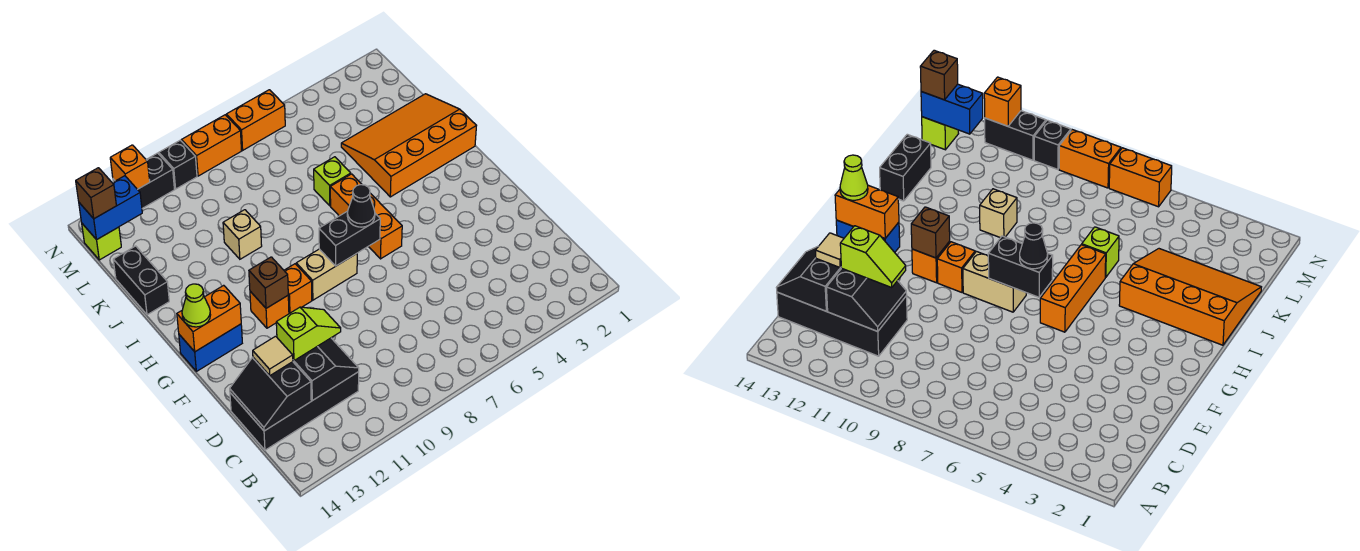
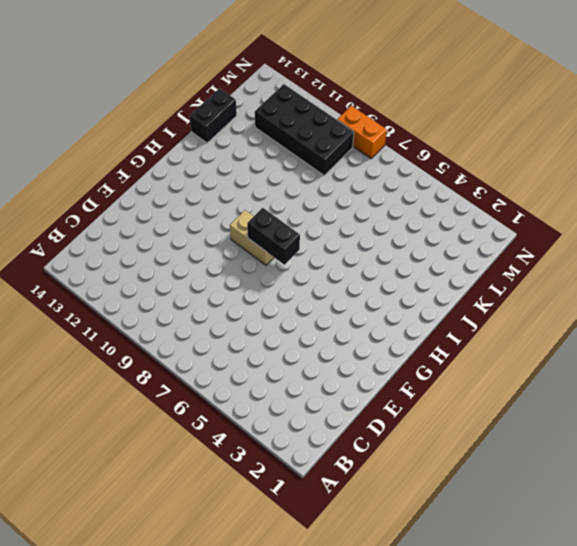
black brick L9:M12 level 1 -> black brick C11:D14 level 1
none -> orange brick G6:I6 level 1
none -> orange brick G10 level 1
none -> orange brick G11 level 1

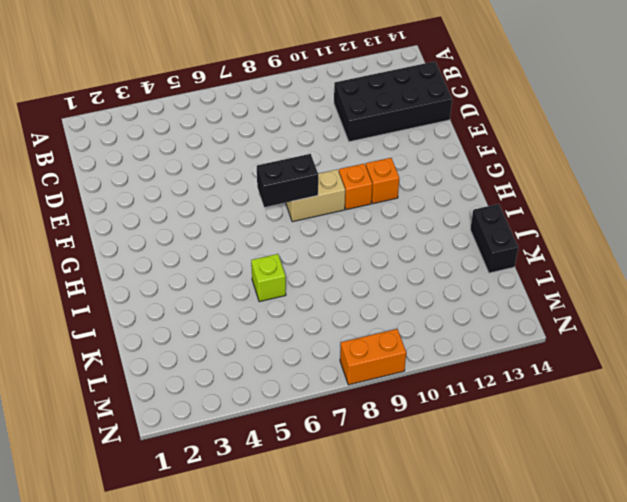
none -> orange brick G6:I6 level 1
none -> blue brick G13:G14 level 1
none -> orange slope I1:K4 level 1 top I

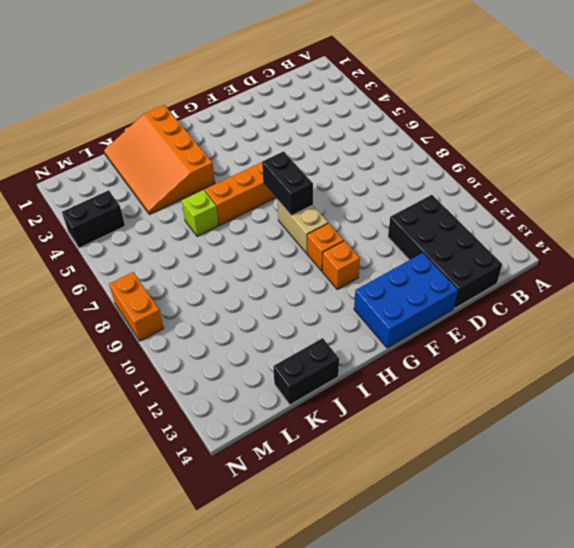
blue brick E13:G14 level 1 -> blue brick G13:G14 level 1
black brick M4:N4 level 1 -> black brick N11:N12 level 1
none -> tan brick J10 level 1
none -> lime brick M14 level 1
none -> orange brick N6:N7 level 1

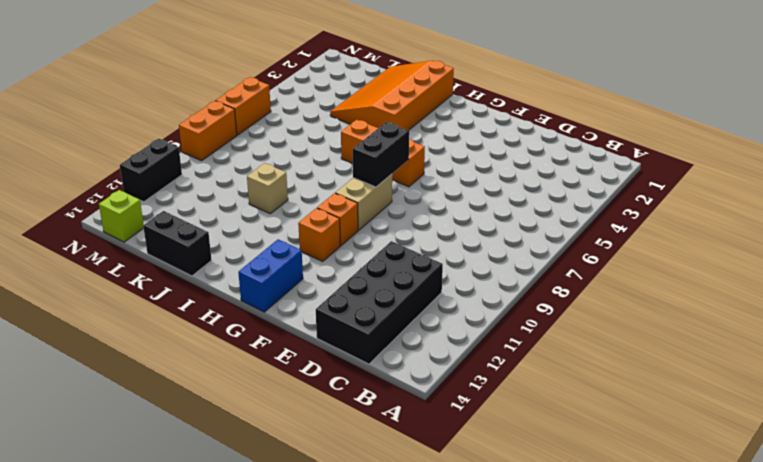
none -> lime brick J6 level 1
none -> black brick N10 level 1
none -> black slope C11:D12 level 2 top 12

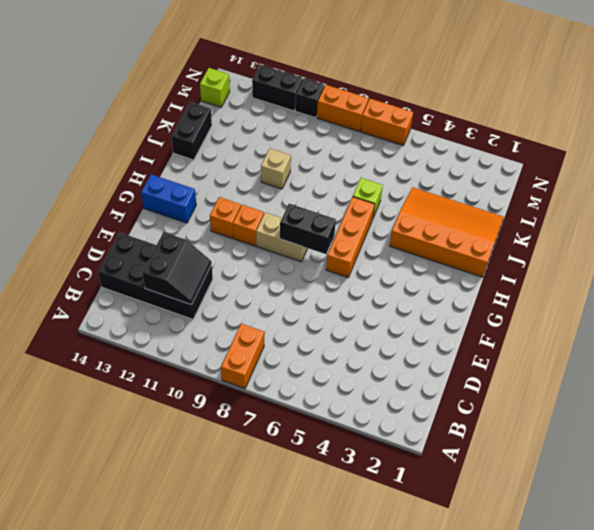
orange brick A8:B8 level 1 -> orange brick G13:G14 level 2
none -> black slope C13:D14 level 2 top 13
none -> brown brick G11 level 2
none -> blue brick M13:M14 level 2

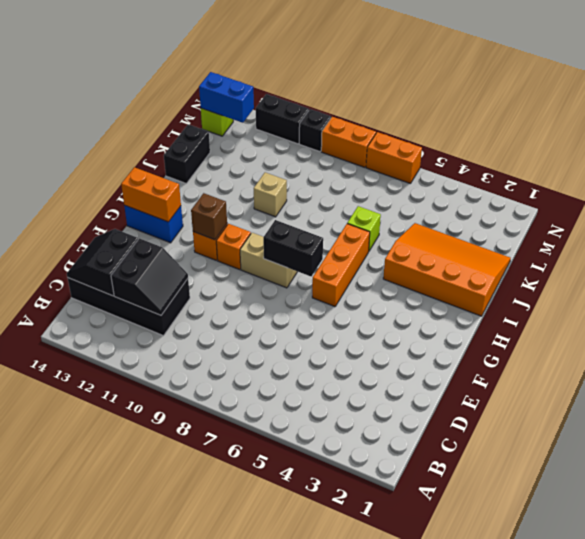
none -> orange brick N12 level 2
none -> lime slope D11:D12 level 3 top 12
none -> tan tile D13 level 3

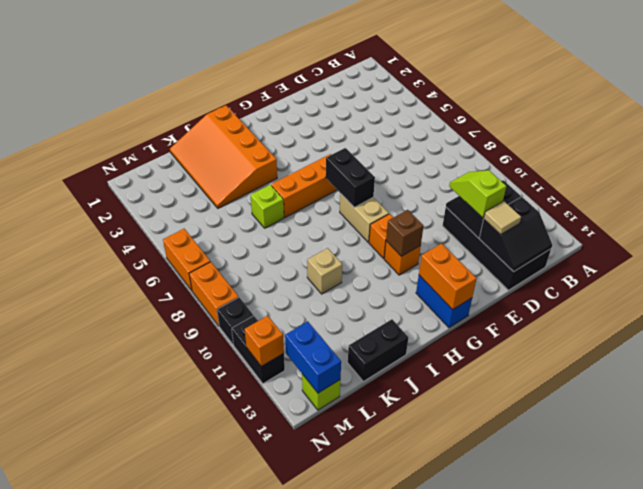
none -> black cone G7 level 3
none -> lime cone G14 level 3
none -> brown brick M14 level 3

